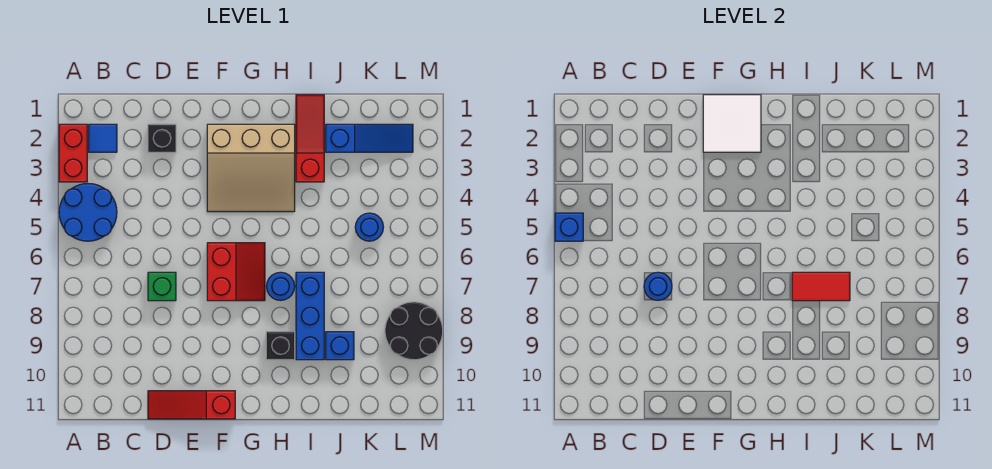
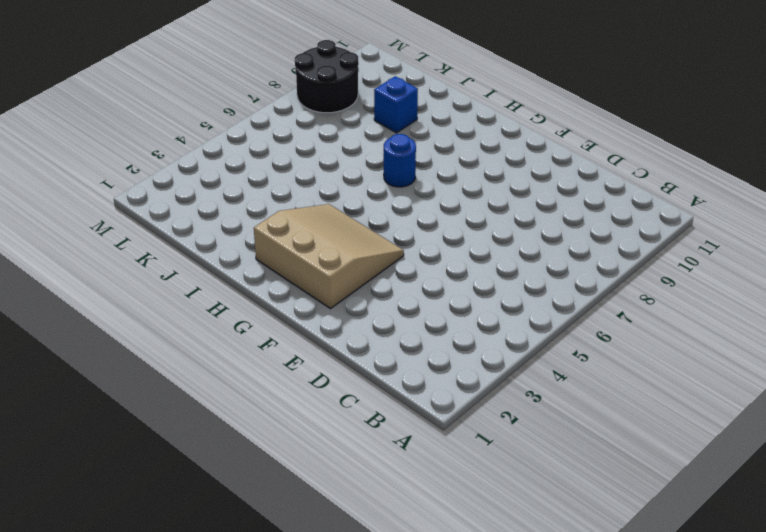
none -> red brick A2:A3 level 1
none -> blue round brick A4:B5 level 1
none -> blue tile B2 level 1

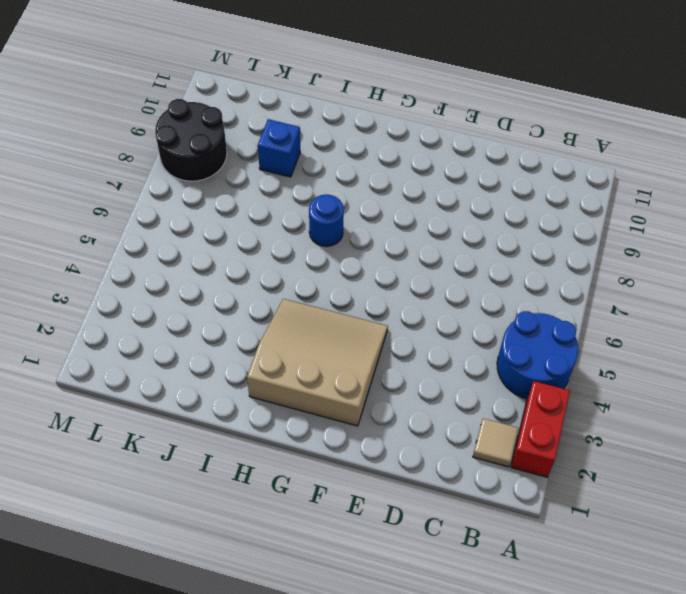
tan tile B2 level 1 -> blue tile B2 level 1
none -> black brick D2 level 1
none -> green brick D7 level 1
none -> red slope D11:F11 level 1 top F

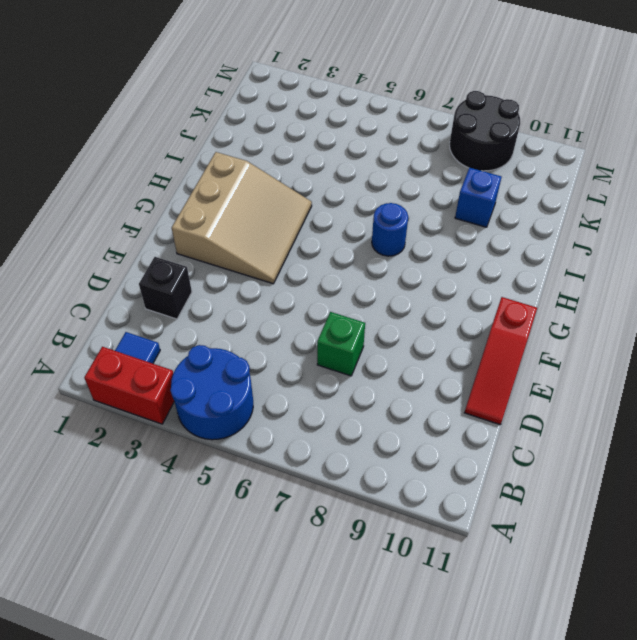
none -> red slope F6:G7 level 1 top F
none -> black brick H9 level 1
none -> red slope I1:I3 level 1 top 3

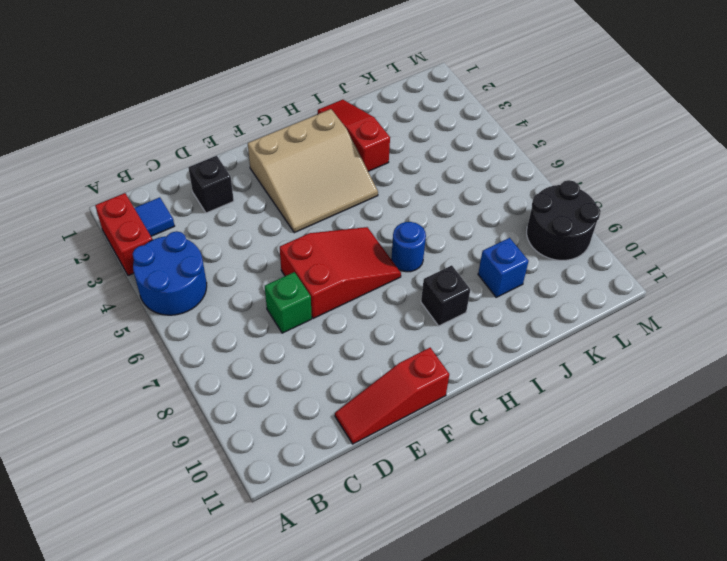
red slope E6:G7 level 1 top E -> red slope F6:G7 level 1 top F
none -> blue brick I7:I9 level 1
none -> blue slope J2:L2 level 1 top J
none -> blue round brick K5 level 1

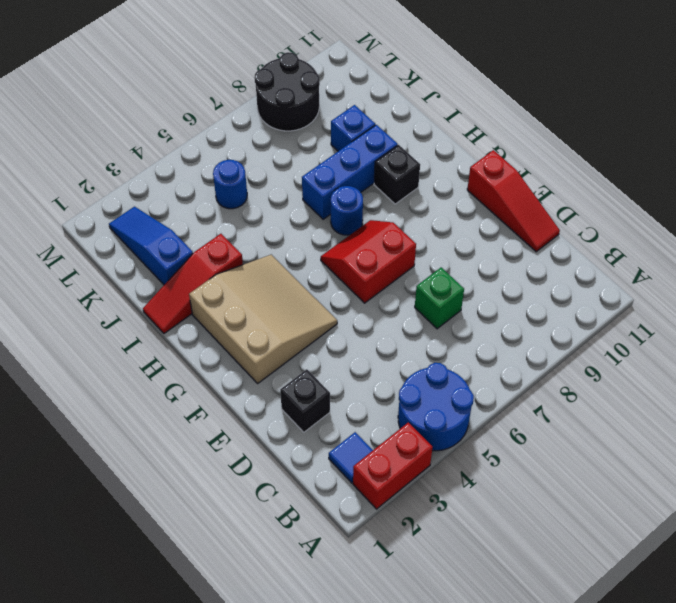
none -> blue brick A5 level 2
none -> blue round brick D7 level 2
none -> white tile F1:G2 level 2

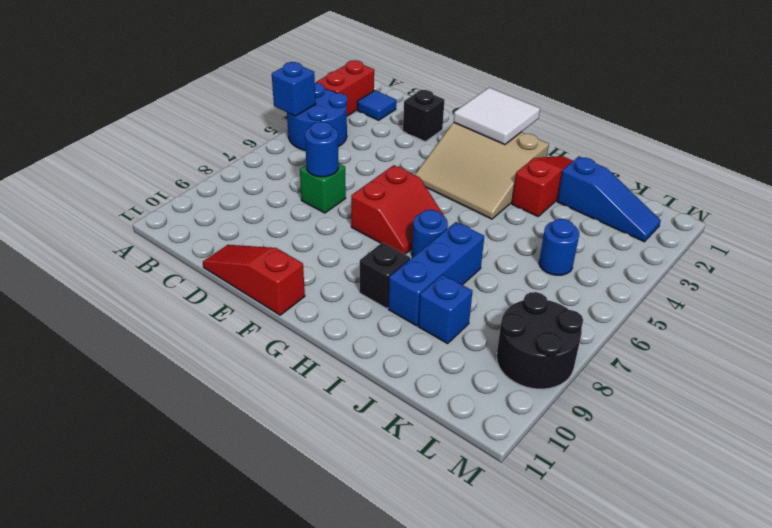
none -> red tile I7:J7 level 2

